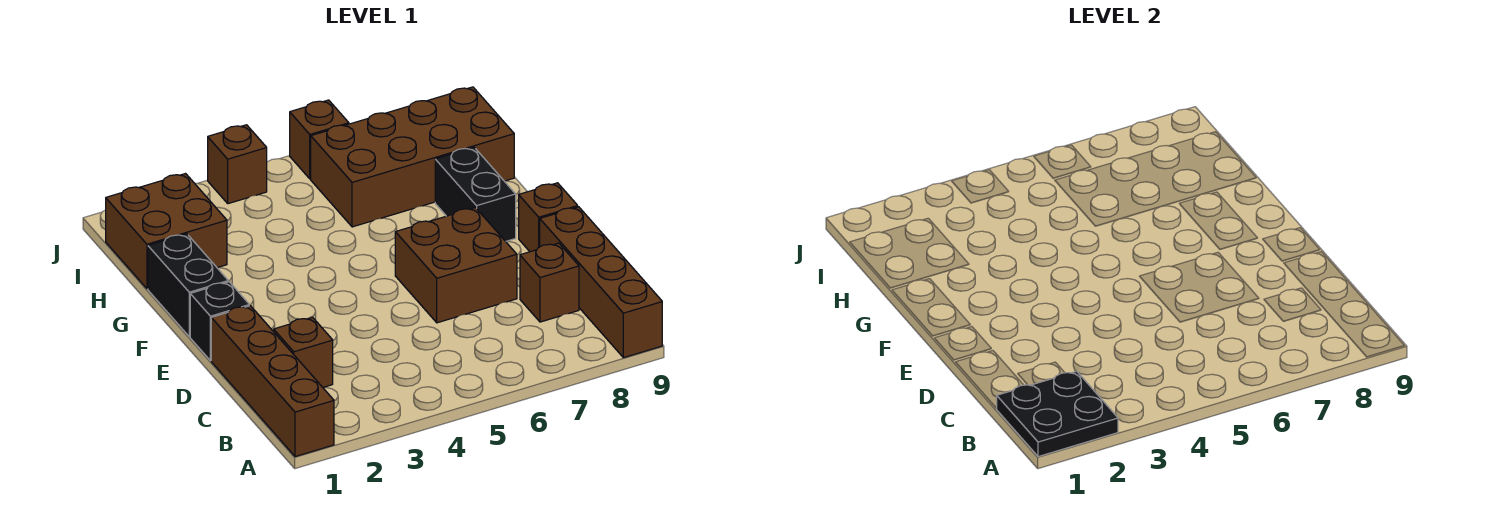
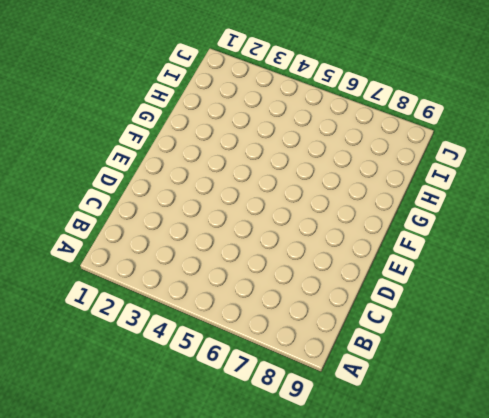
none -> brown brick A1:D1 level 1
none -> brown brick A9:D9 level 1
none -> brown brick C2 level 1

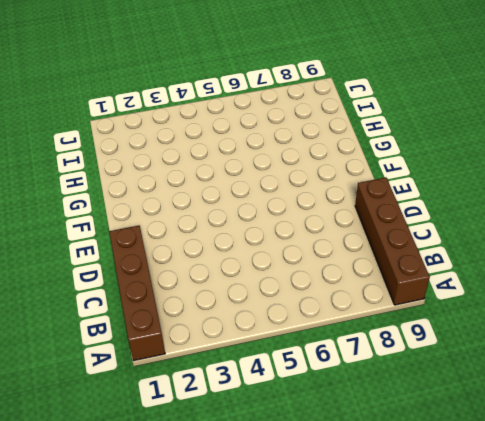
none -> brown brick C2 level 1
none -> brown brick C8 level 1
none -> brown brick D6:E7 level 1

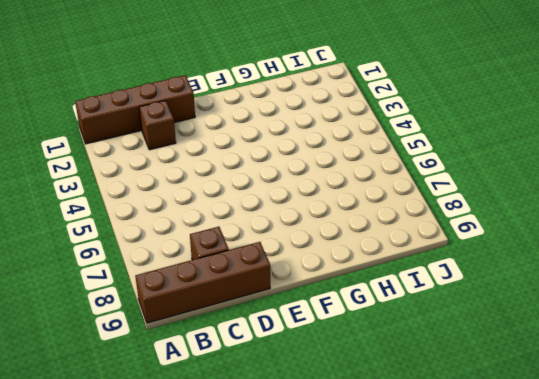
none -> brown brick D6:E7 level 1
none -> black brick E1 level 1
none -> brown brick E9 level 1

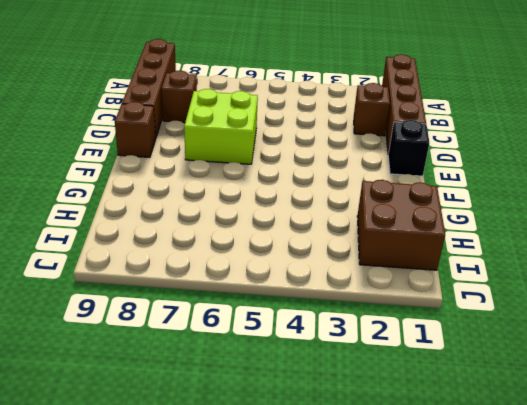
lime brick D6:E7 level 1 -> brown brick D6:E7 level 1
none -> black brick F1:G1 level 1
none -> black brick F8:G8 level 1
none -> brown brick H6:I9 level 1

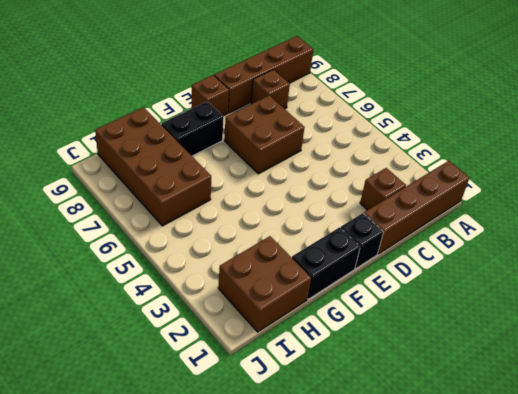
none -> brown brick J4 level 1
none -> brown brick J6 level 1
none -> black plate A1:B2 level 2

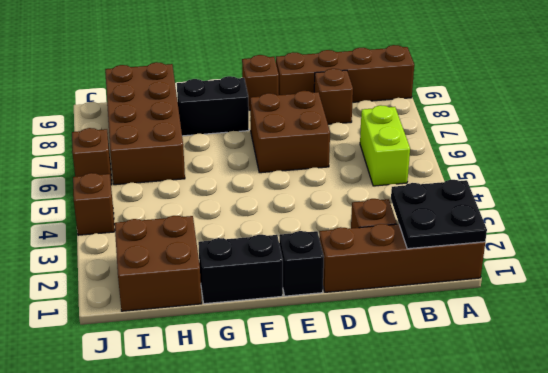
lime brick B5:B6 level 1 -> none

